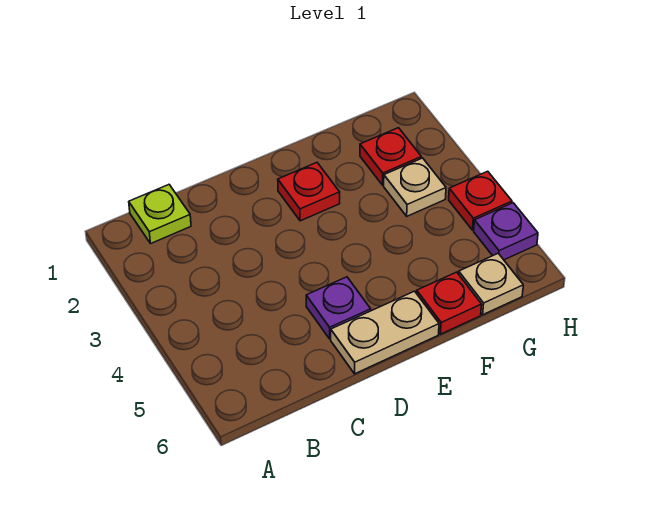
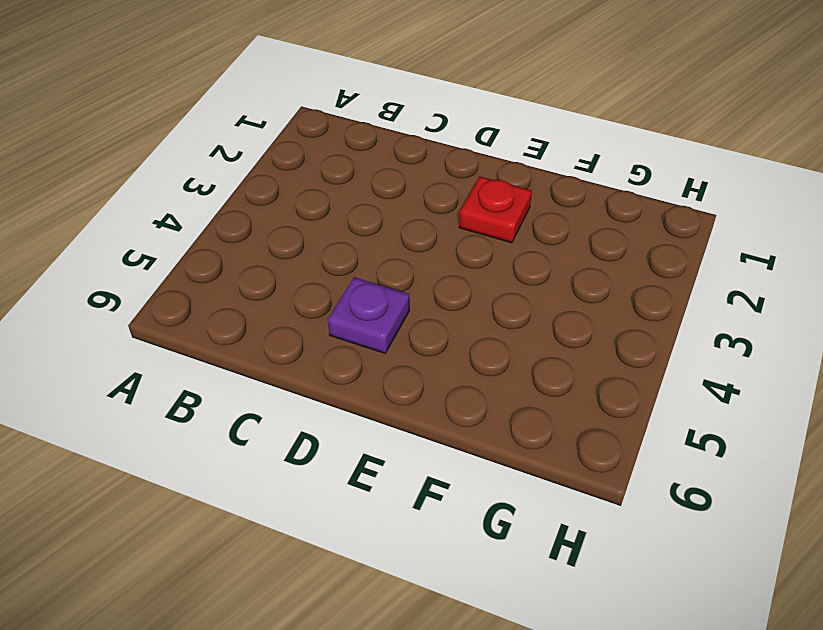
none -> lime plate B1 level 1
none -> tan plate D6:E6 level 1

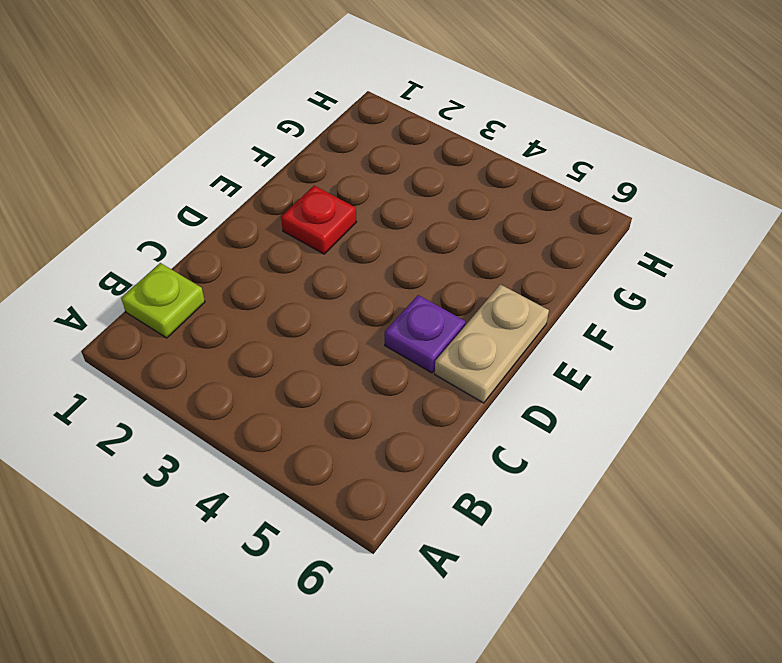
none -> red plate F6 level 1
none -> red plate G2 level 1

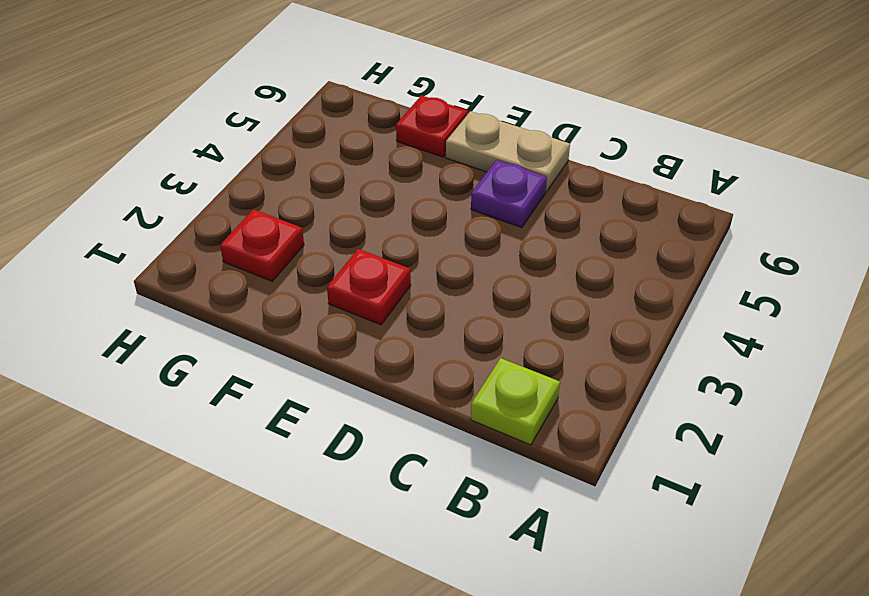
none -> tan plate G3 level 1
none -> tan plate G6 level 1

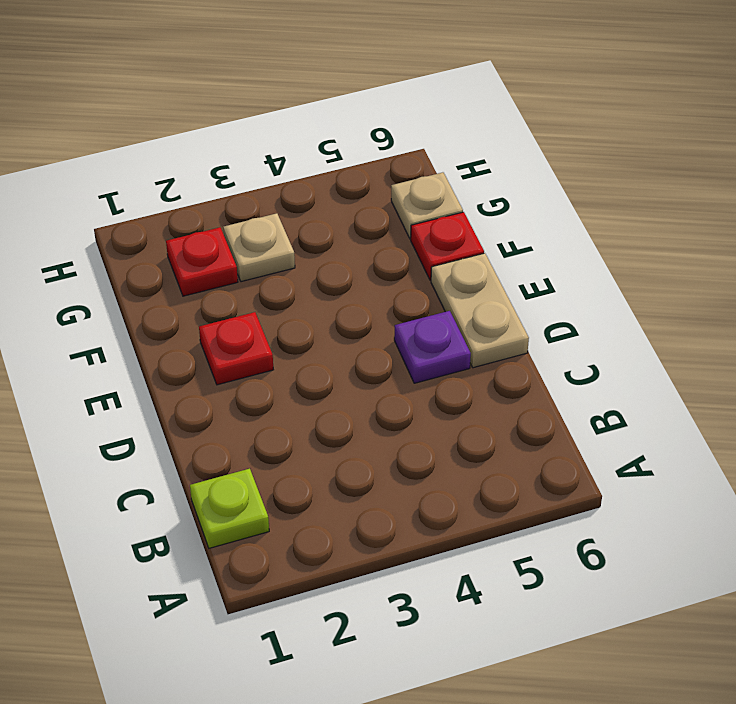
none -> red plate H4 level 1
none -> purple plate H5 level 1

